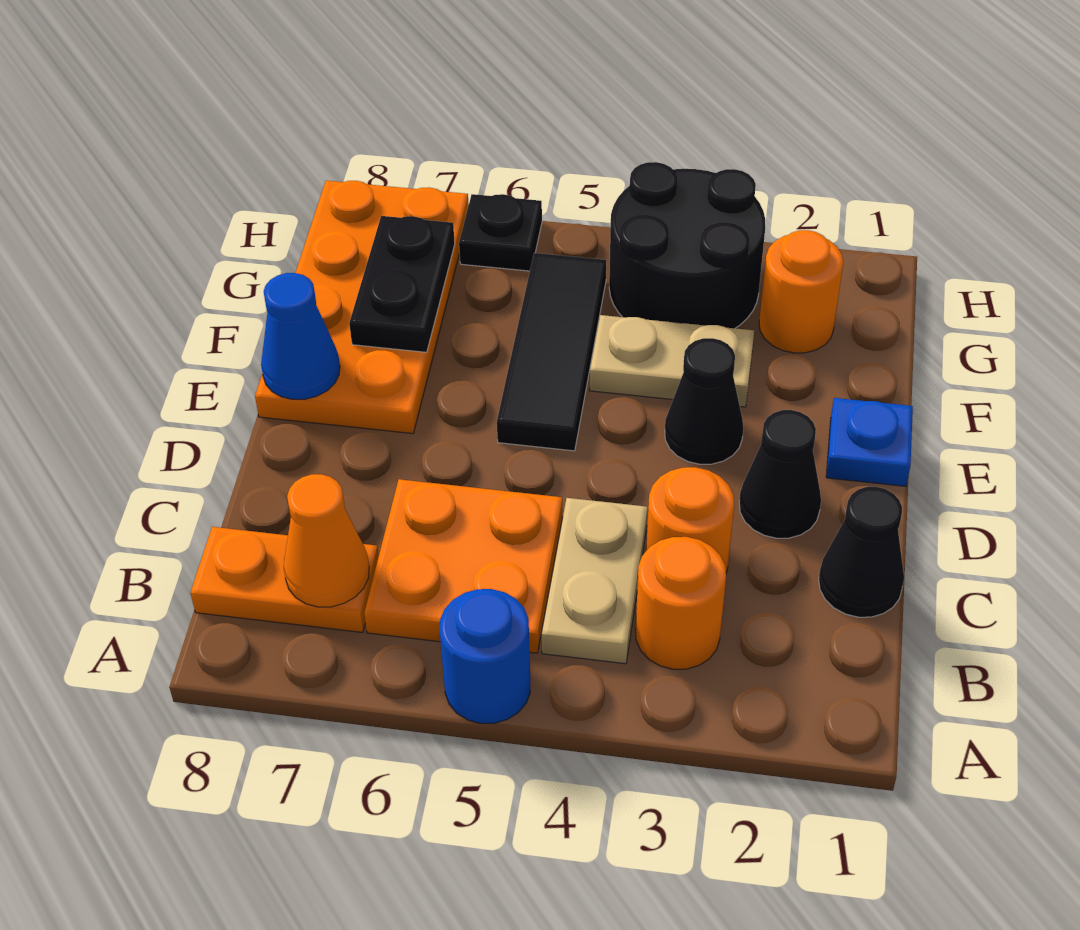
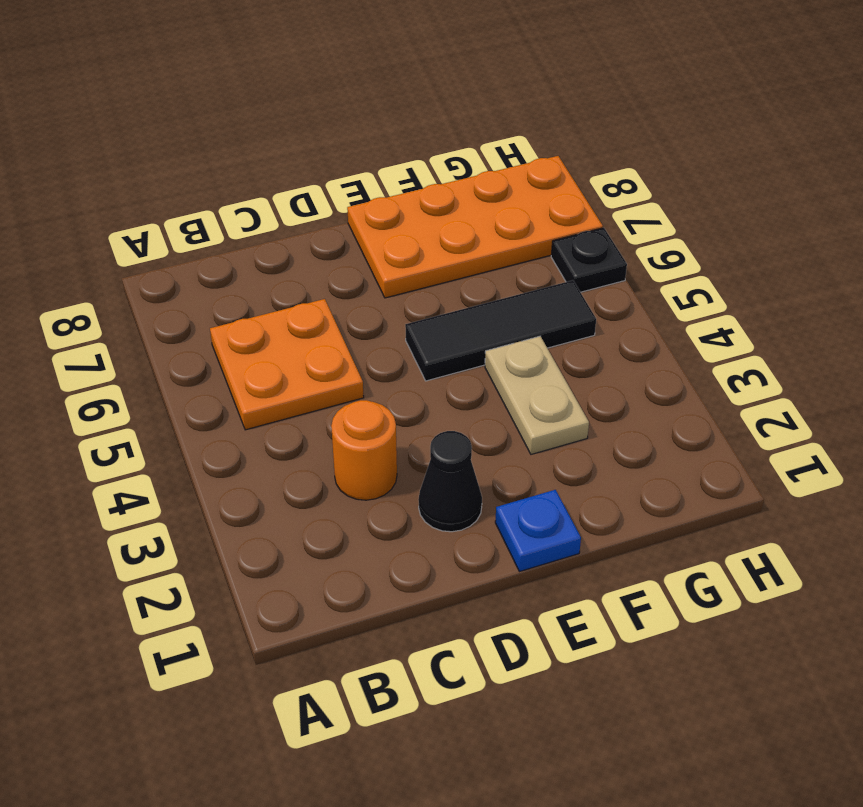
none -> blue round brick A5 level 1
none -> orange round brick B3 level 1
none -> tan plate B4:C4 level 1

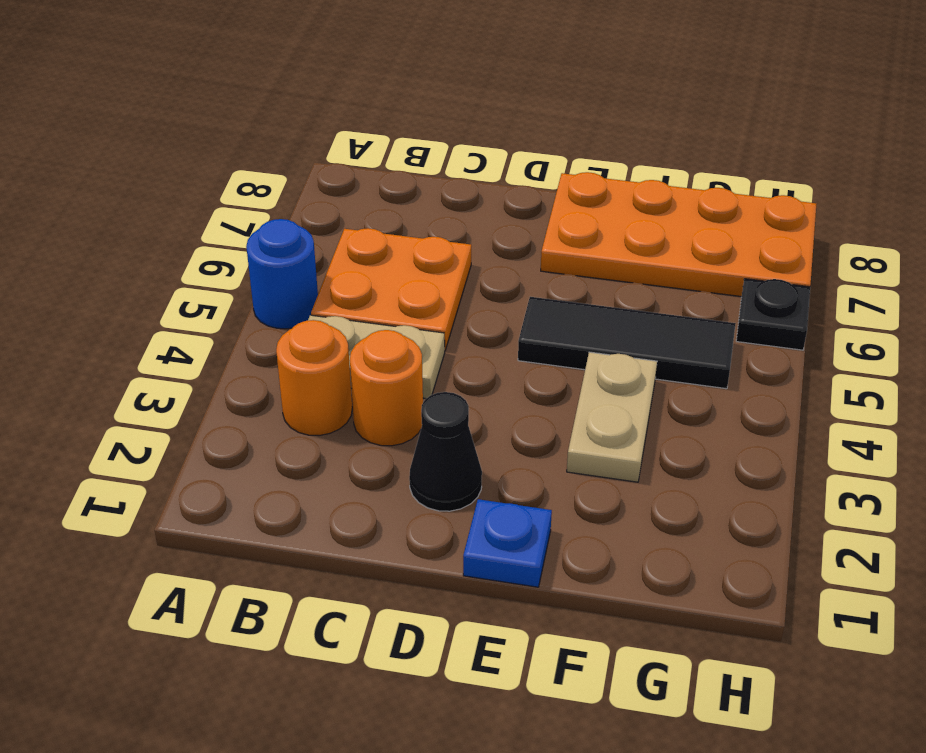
none -> orange plate B7:B8 level 1
none -> black cone C1 level 1
none -> black cone E3 level 1

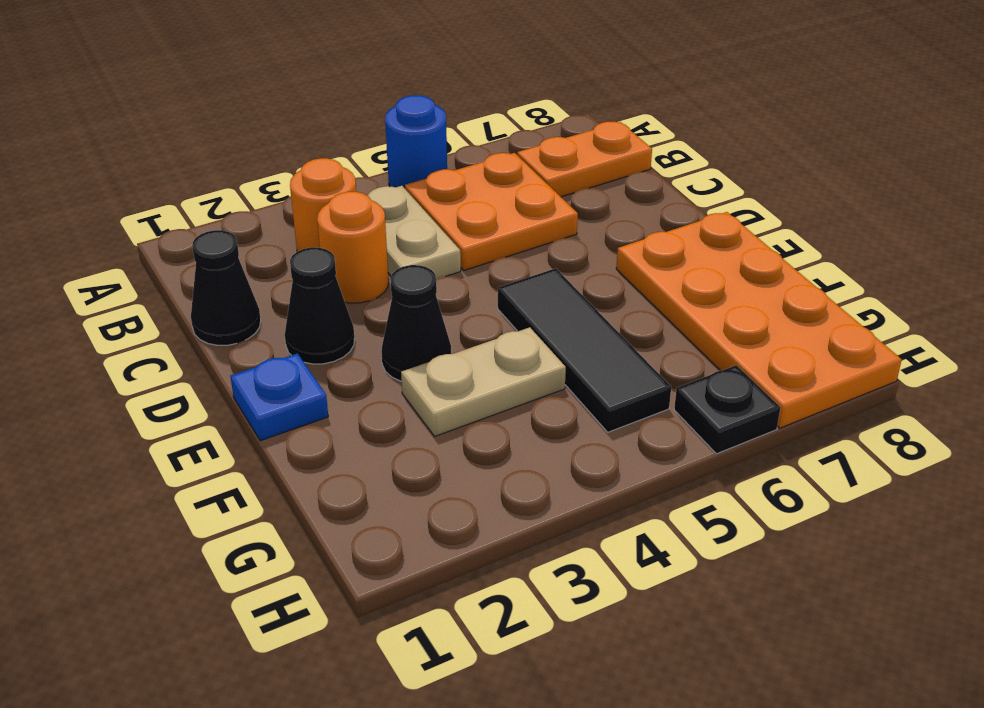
none -> orange round brick G2 level 1
none -> black round brick G3:H4 level 1
none -> orange cone B7 level 2

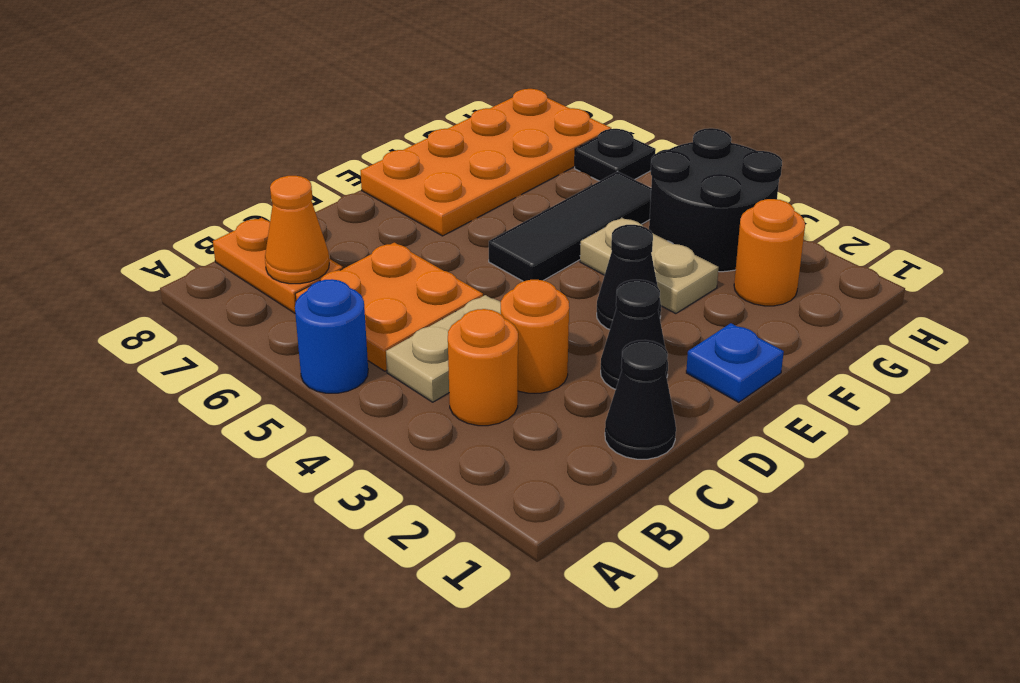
none -> blue cone E8 level 2
none -> black plate F7:G7 level 2

